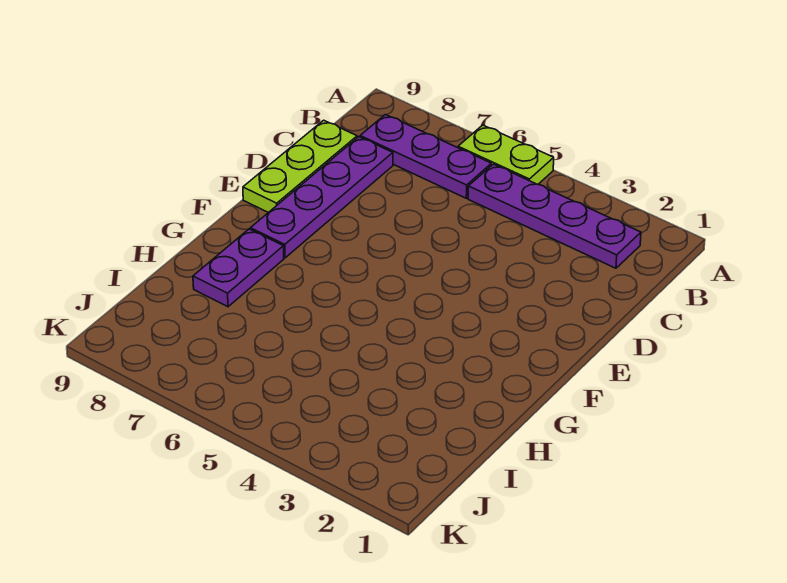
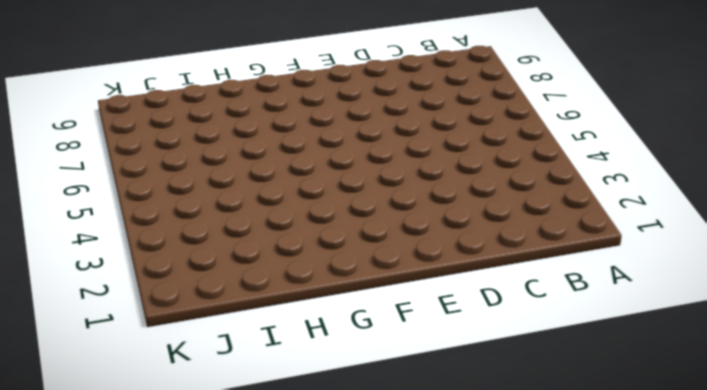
none -> lime plate A5:A6 level 1
none -> purple plate B2:B5 level 1

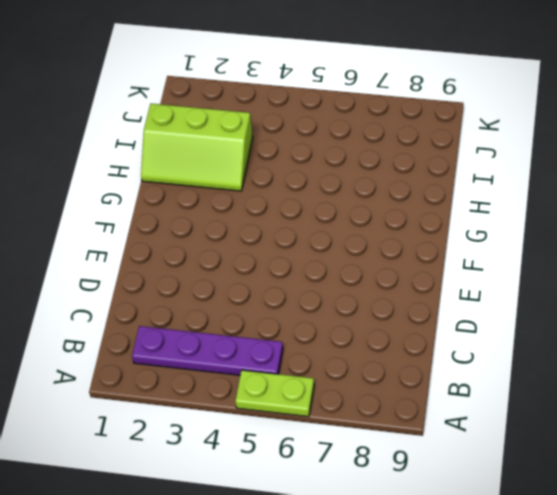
lime slope H1:I3 level 1 top I -> none
none -> purple plate B6:B8 level 1
none -> purple plate C8:F8 level 1

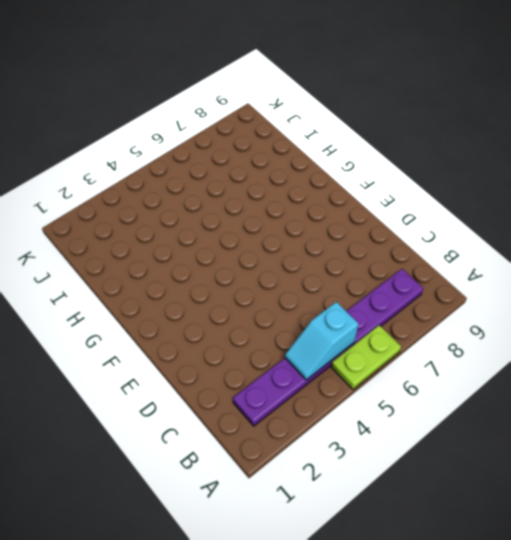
cyan slope B4:B5 level 2 top 5 -> none
none -> purple plate C8:F8 level 1
none -> lime plate C9:E9 level 1

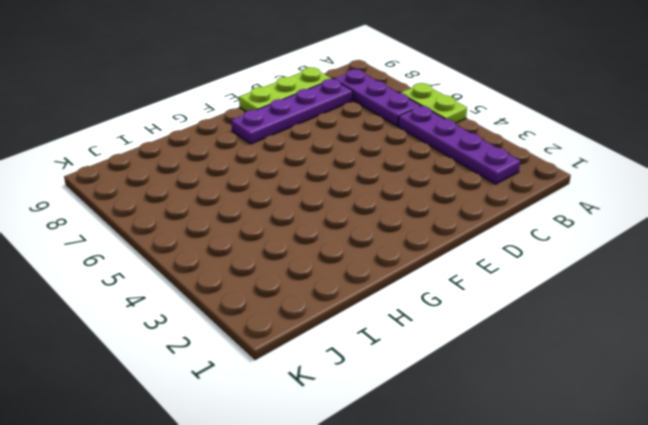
none -> purple plate G8:H8 level 1

